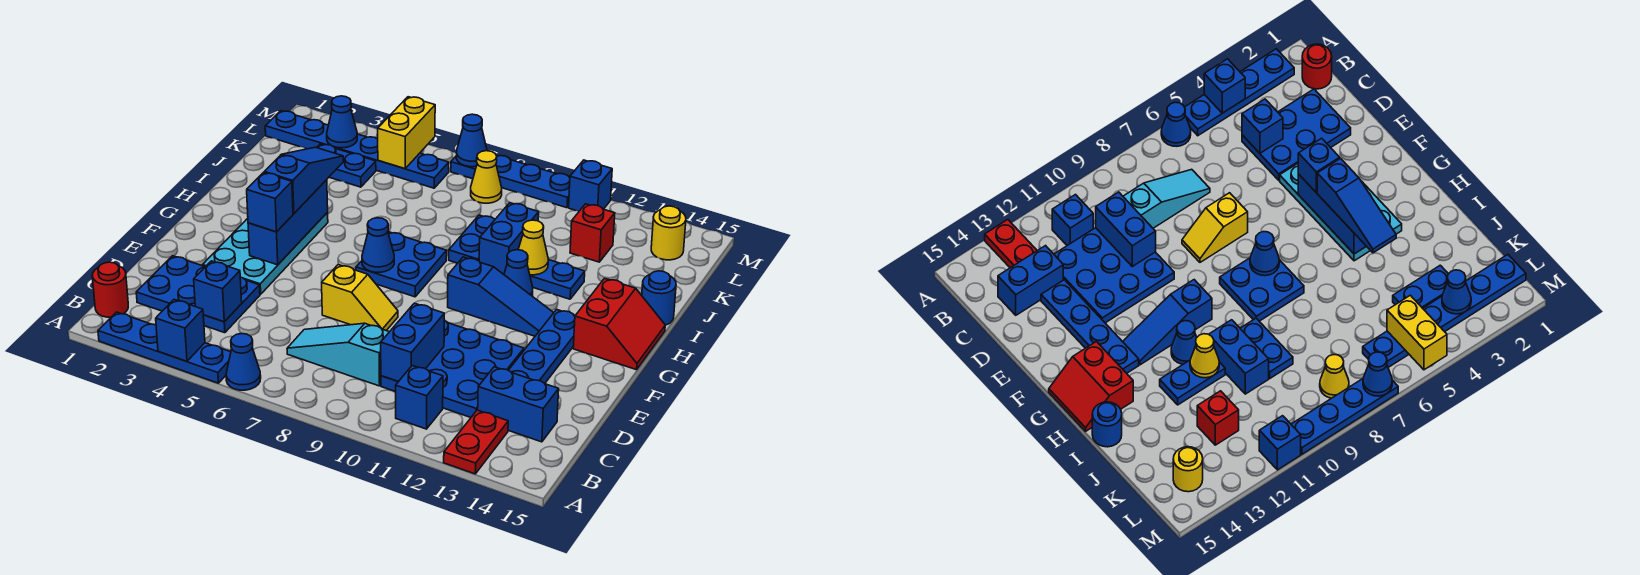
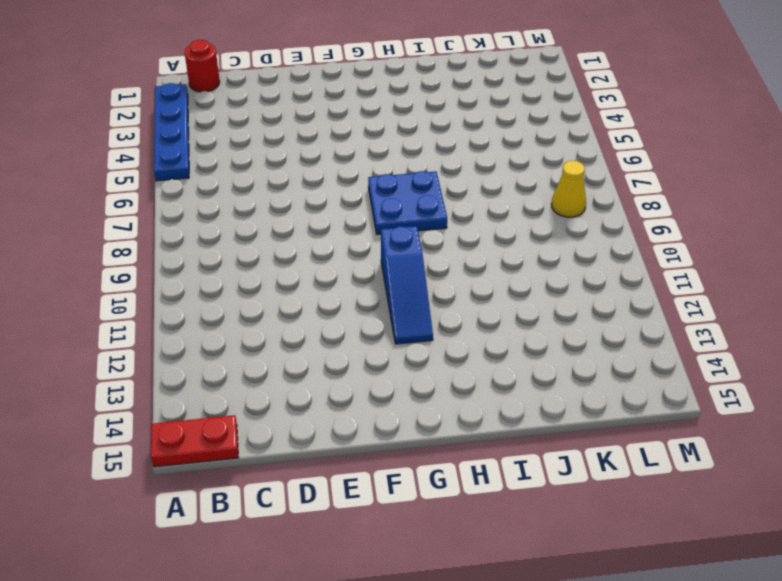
red plate A15:B15 level 1 -> red plate A13:B13 level 1
none -> blue cone A6 level 1
none -> blue brick B11 level 1
none -> blue plate C2:D4 level 1
none -> cyan slope C7:C9 level 1 top 9

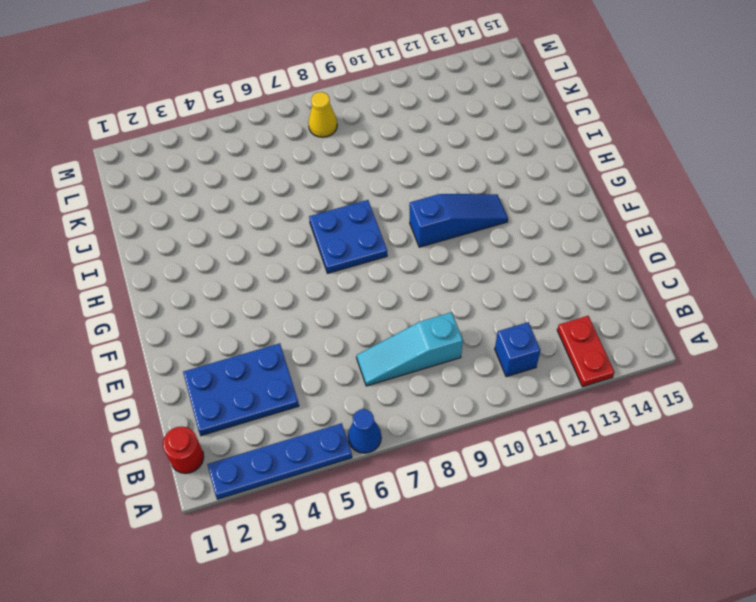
none -> blue plate C10:E12 level 1
none -> blue brick C13:C14 level 1
none -> blue plate D13:G13 level 1
none -> cyan plate E3:H4 level 1

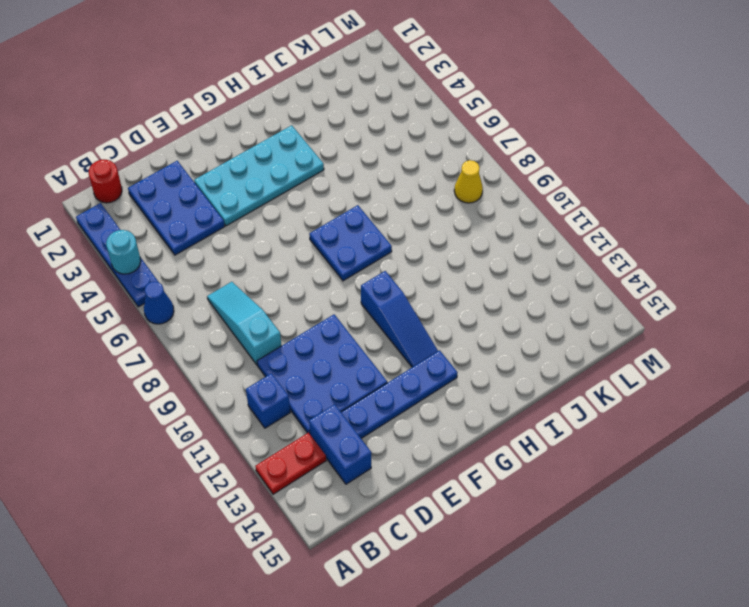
cyan round brick A4 level 2 -> blue brick A4 level 2
none -> yellow slope E7:E8 level 1 top 7
none -> red slope G14:H15 level 1 top 14
none -> blue cone H11 level 1
none -> blue plate I9:J9 level 1

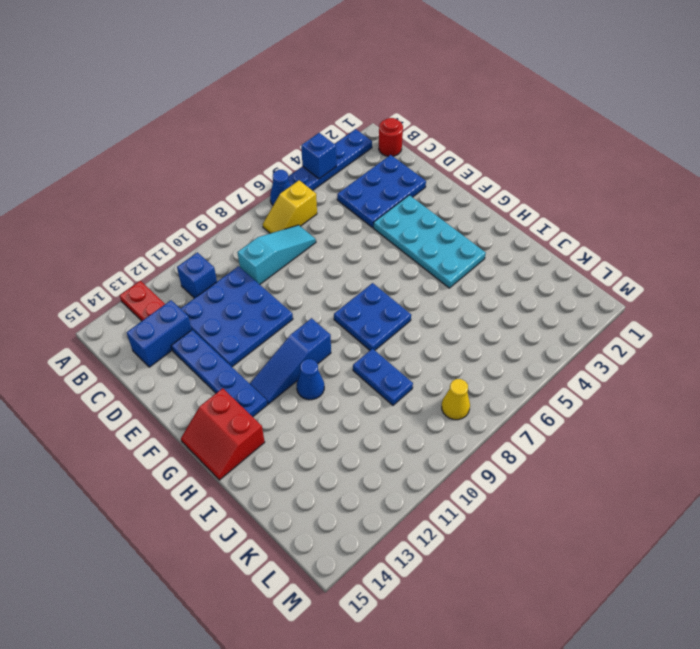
yellow slope B6:B7 level 1 top 6 -> yellow slope E7:E8 level 1 top 7
none -> blue brick I10:J10 level 1
none -> blue plate I11:I12 level 1
none -> blue round brick I15 level 1
none -> blue plate K3:K4 level 1

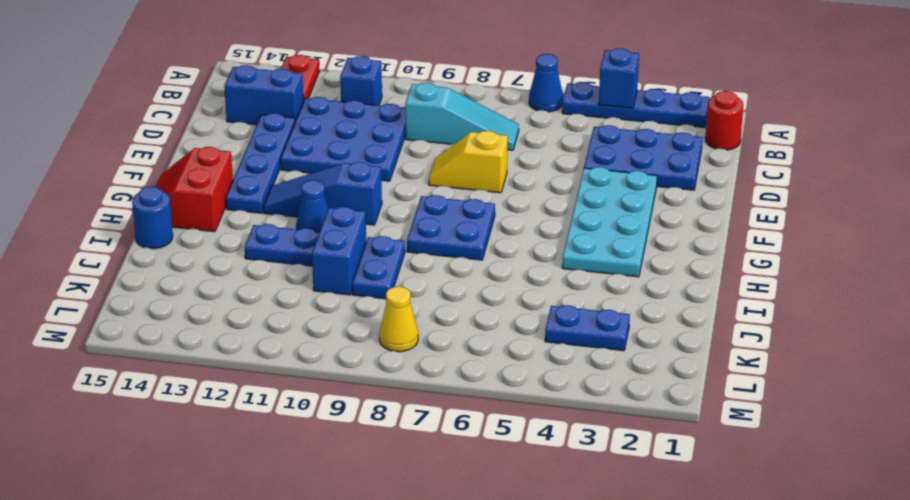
none -> red brick K12 level 1
none -> blue plate L1:L6 level 1
none -> yellow round brick L14 level 1
none -> blue plate M7:M10 level 1

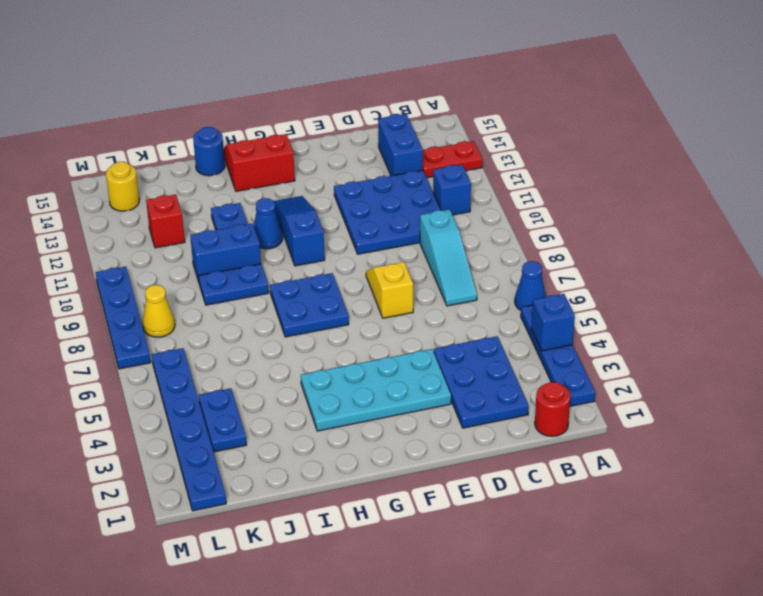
none -> blue plate D13:G13 level 1
none -> blue brick M11 level 1
none -> blue brick C4 level 2
none -> blue brick C10:D10 level 2

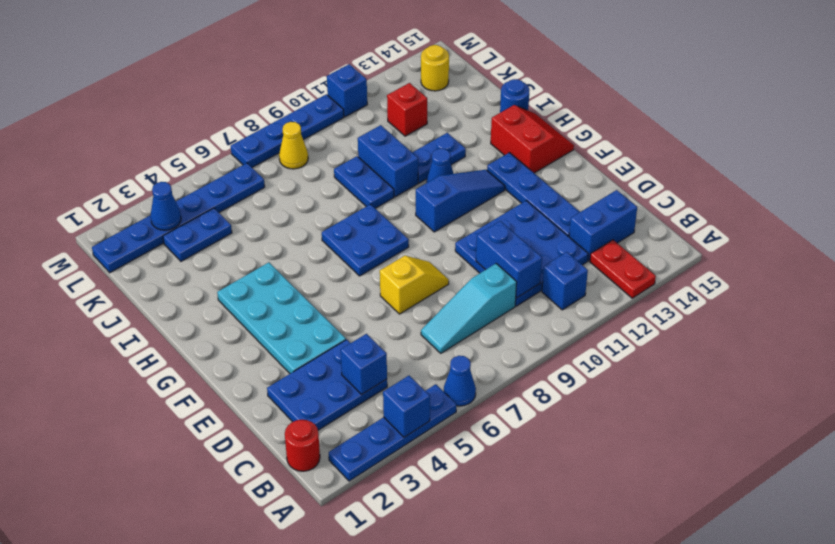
none -> blue brick F4:H4 level 2
none -> blue cone G7 level 2
none -> yellow cone I11 level 2
none -> yellow brick L5:M5 level 2

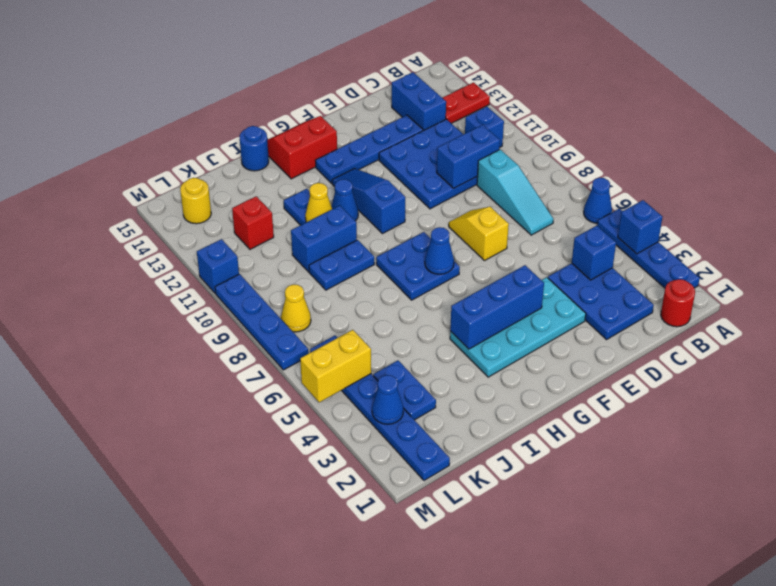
none -> blue cone M7 level 2
none -> blue brick F4 level 3
none -> blue slope G4:I4 level 3 top G

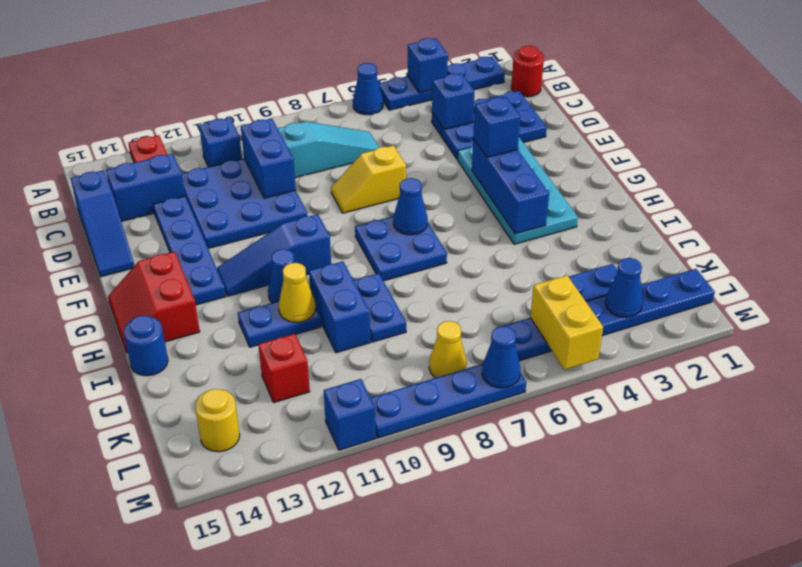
blue slope C15:E15 level 1 top C -> blue slope G4:I4 level 3 top G

